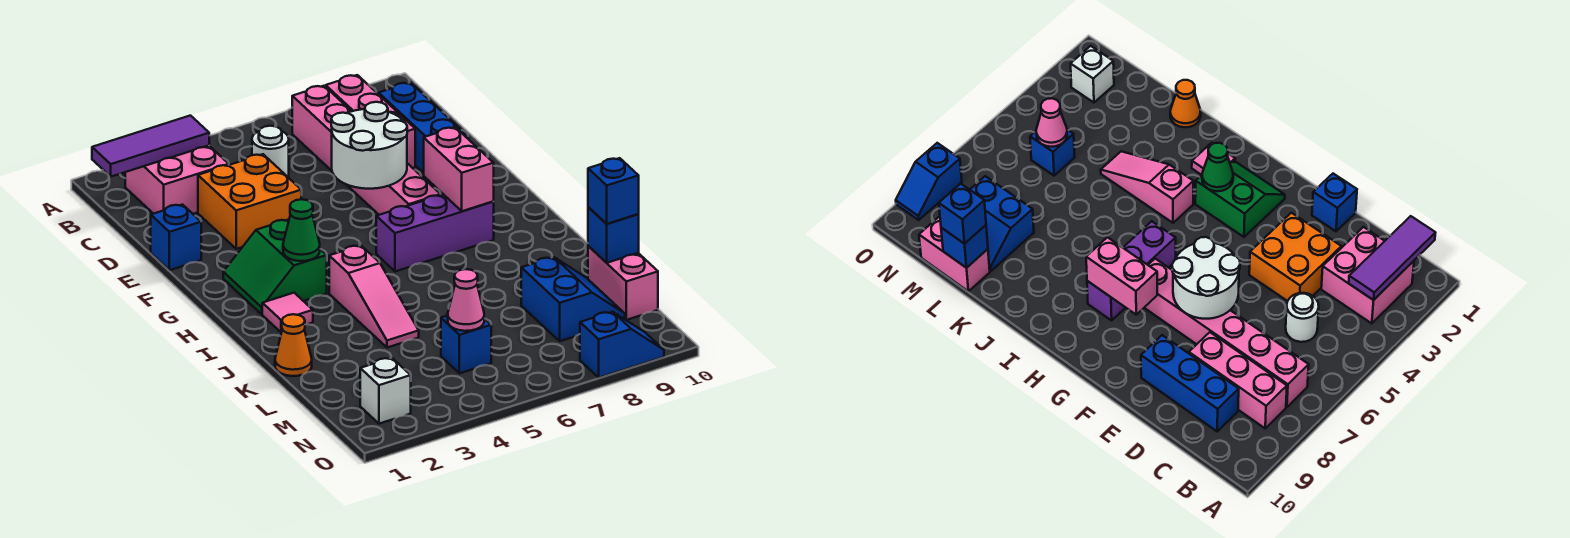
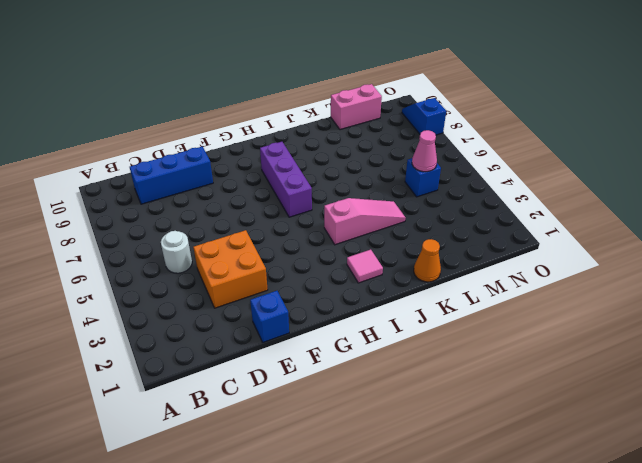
none -> pink brick B2:C3 level 1
none -> pink brick B7:G7 level 1
none -> pink brick B8:D8 level 1

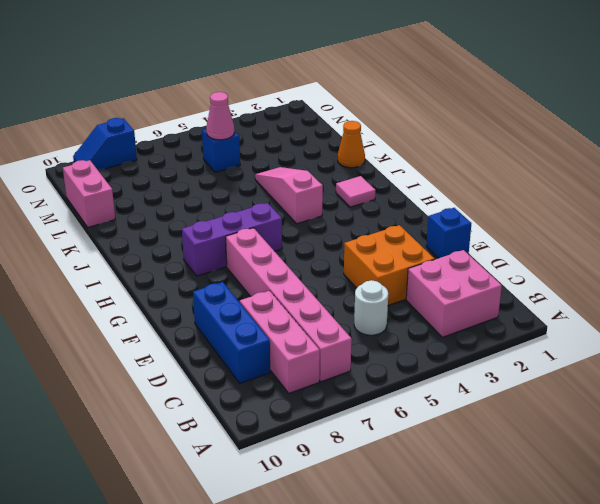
none -> green slope G2:H3 level 1 top 3
none -> blue slope L8:M9 level 1 top 8
none -> white brick N2 level 1

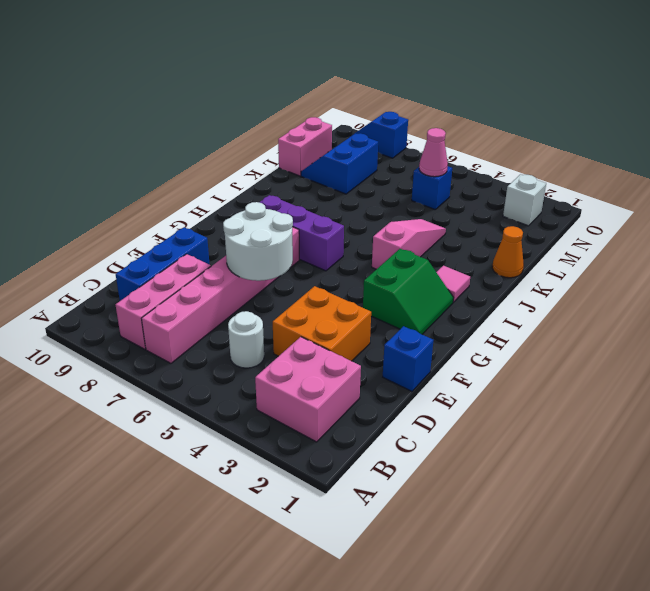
none -> purple tile B1:B3 level 2
none -> pink brick G8:H8 level 2
none -> green cone H3 level 2

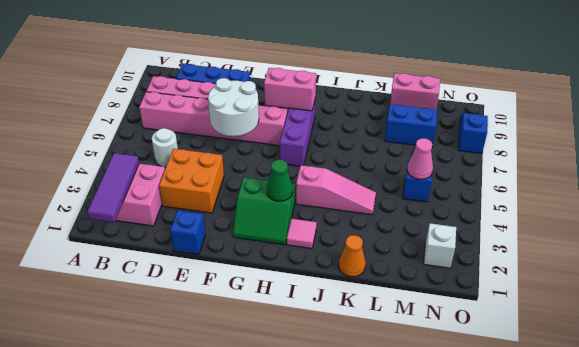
none -> blue brick L10 level 2
none -> blue brick L10 level 3

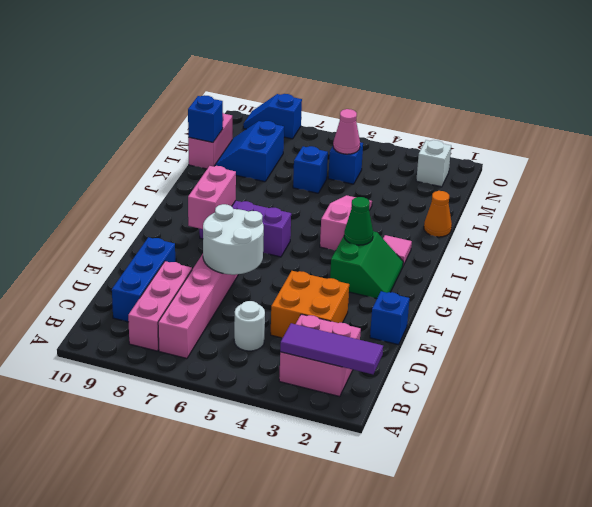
blue brick L6 level 1 -> blue brick L10 level 3

